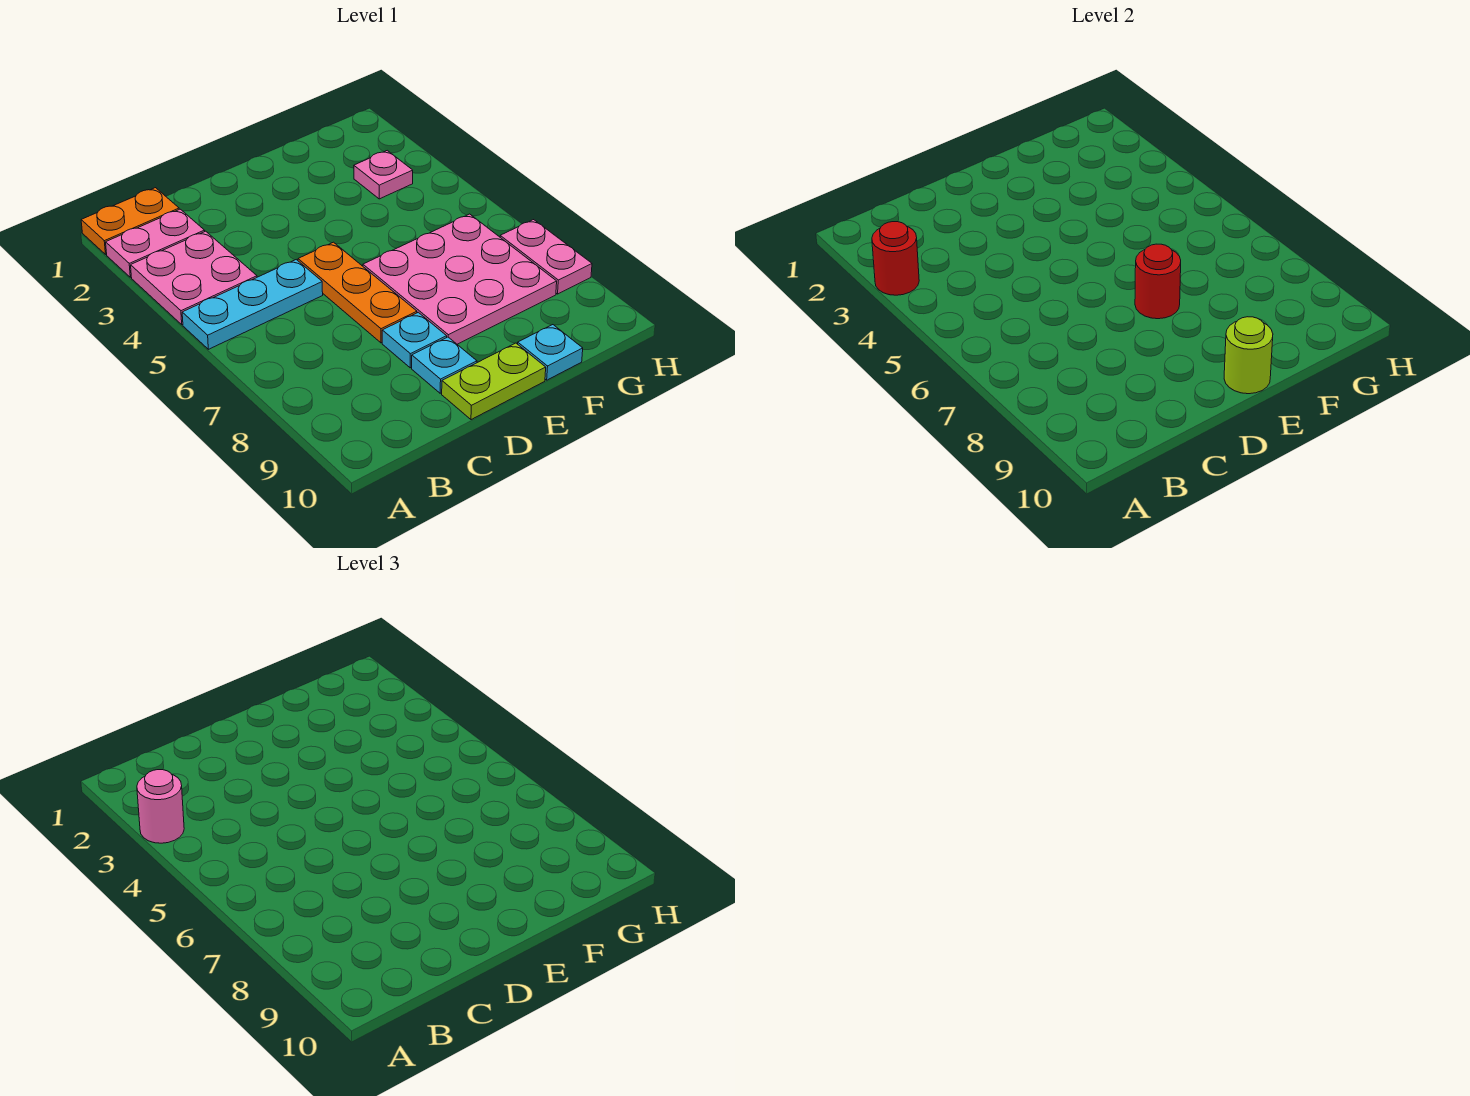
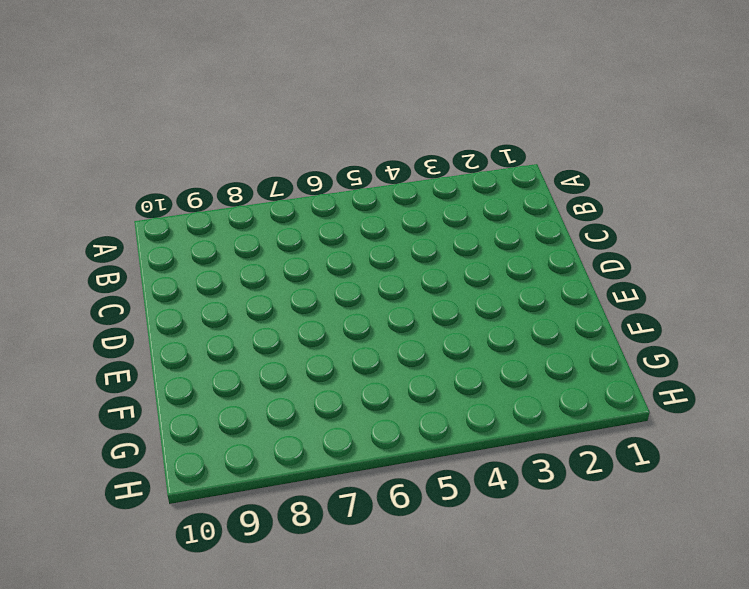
none -> orange plate A1:B1 level 1
none -> pink plate A2:B2 level 1
none -> pink plate A3:B4 level 1

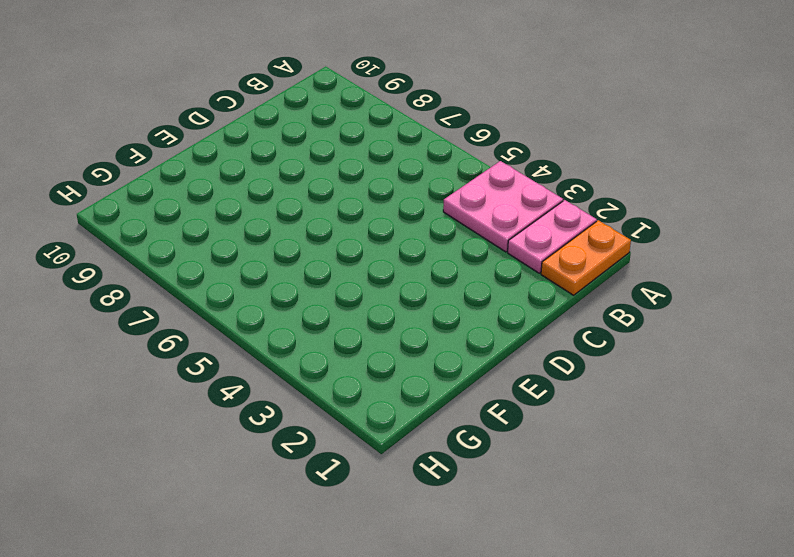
none -> cyan plate A5:C5 level 1
none -> orange plate D5:D7 level 1
none -> cyan plate D8 level 1

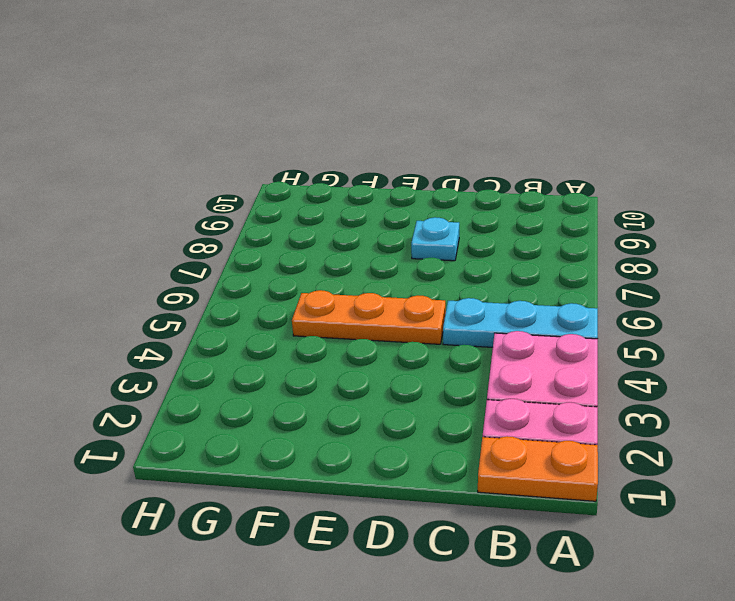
orange plate D5:F5 level 1 -> orange plate D5:D7 level 1
none -> cyan plate D9 level 1
none -> lime plate D10:E10 level 1
none -> pink plate E6:G8 level 1

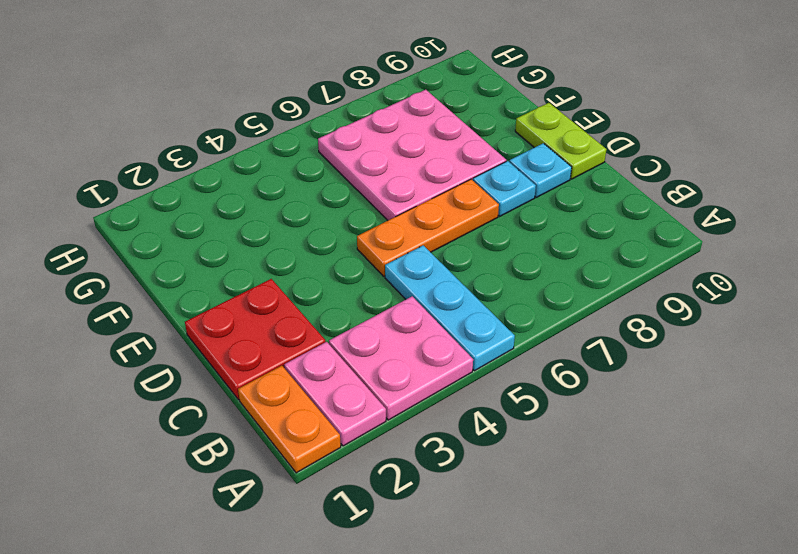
red plate C1:D2 level 1 -> none
none -> cyan plate F10 level 1
none -> pink plate G3 level 1
none -> pink plate H7:H8 level 1

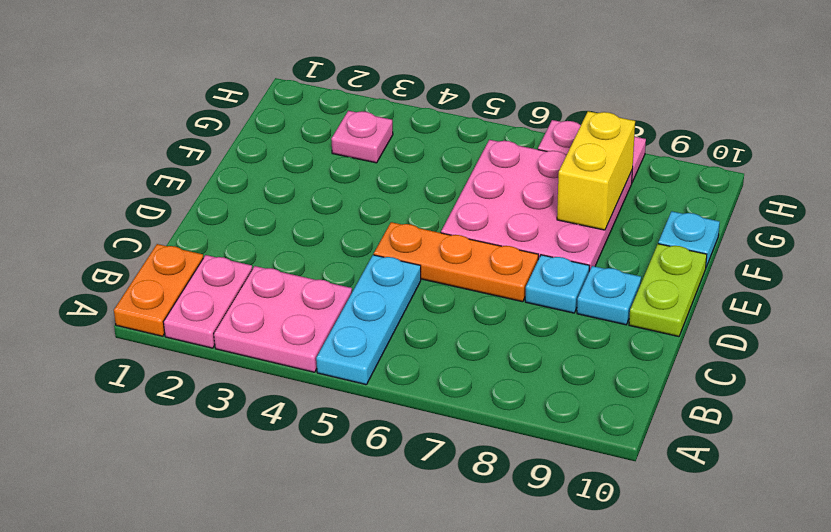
yellow brick F8:G8 level 2 -> none
none -> red round brick A3 level 2
none -> red round brick E7 level 2
none -> lime round brick E10 level 2

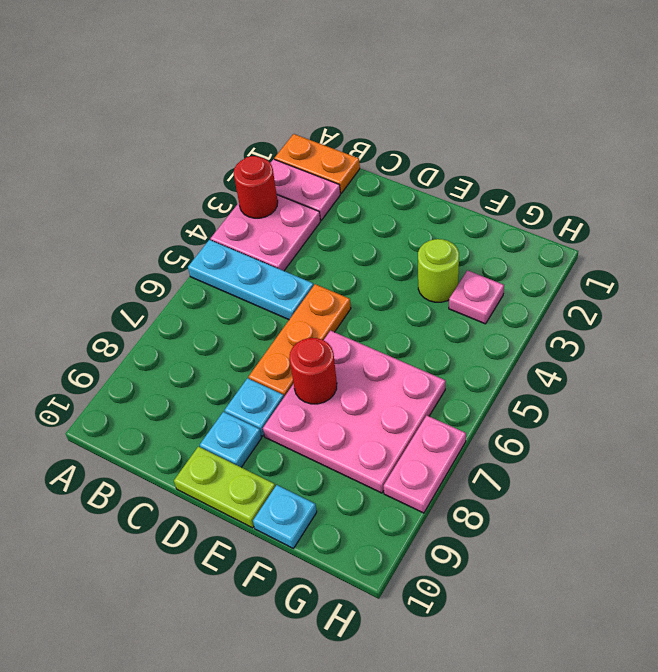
lime round brick F3 level 1 -> lime round brick E10 level 2
none -> pink round brick A3 level 3

